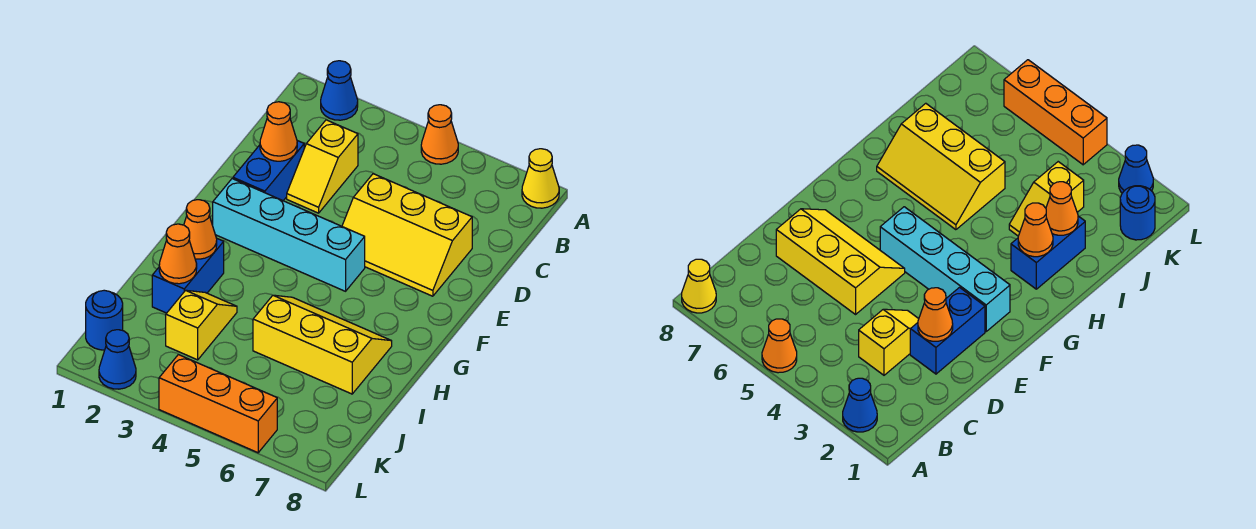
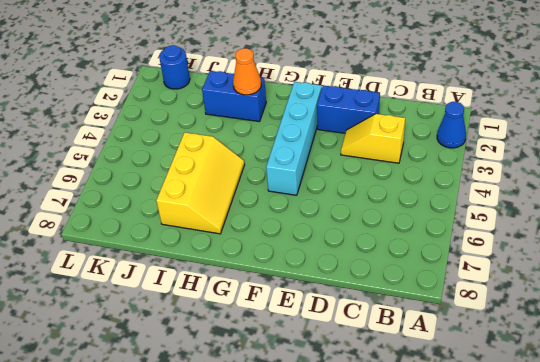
none -> orange cone A5 level 1
none -> yellow cone A8 level 1
none -> yellow slope D5:E7 level 1 top D

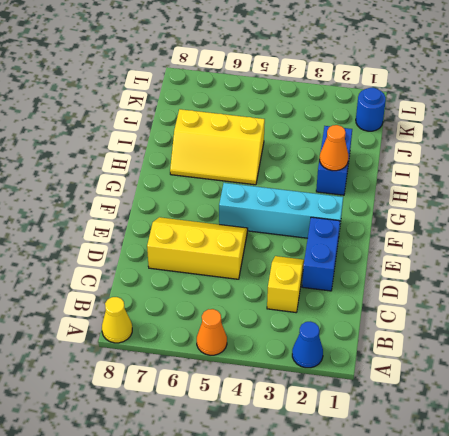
none -> yellow slope I3:J3 level 1 top J
none -> blue cone L2 level 1
none -> orange brick L4:L6 level 1

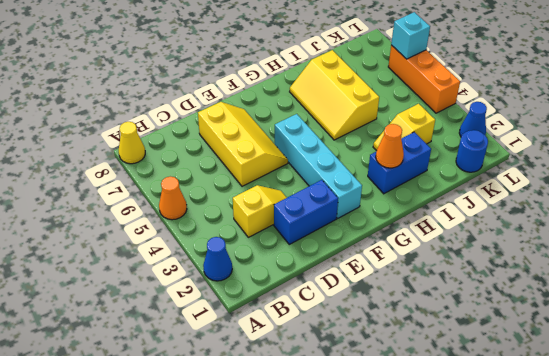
cyan brick L6 level 2 -> none
none -> orange cone D2 level 2
none -> orange cone I2 level 2

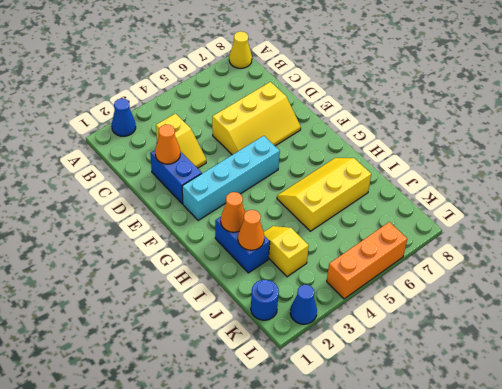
none -> orange cone A5 level 1

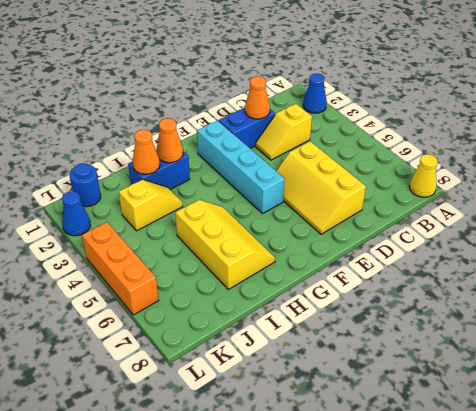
none -> orange cone A5 level 1

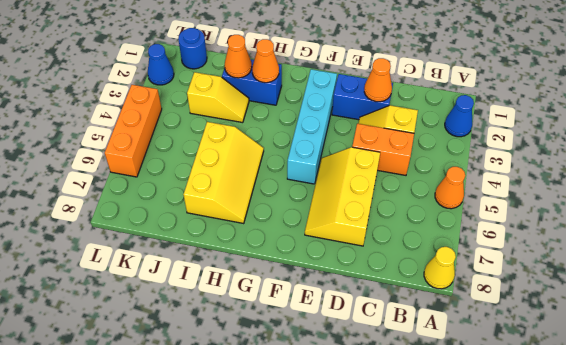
orange brick C4:D4 level 1 -> none

